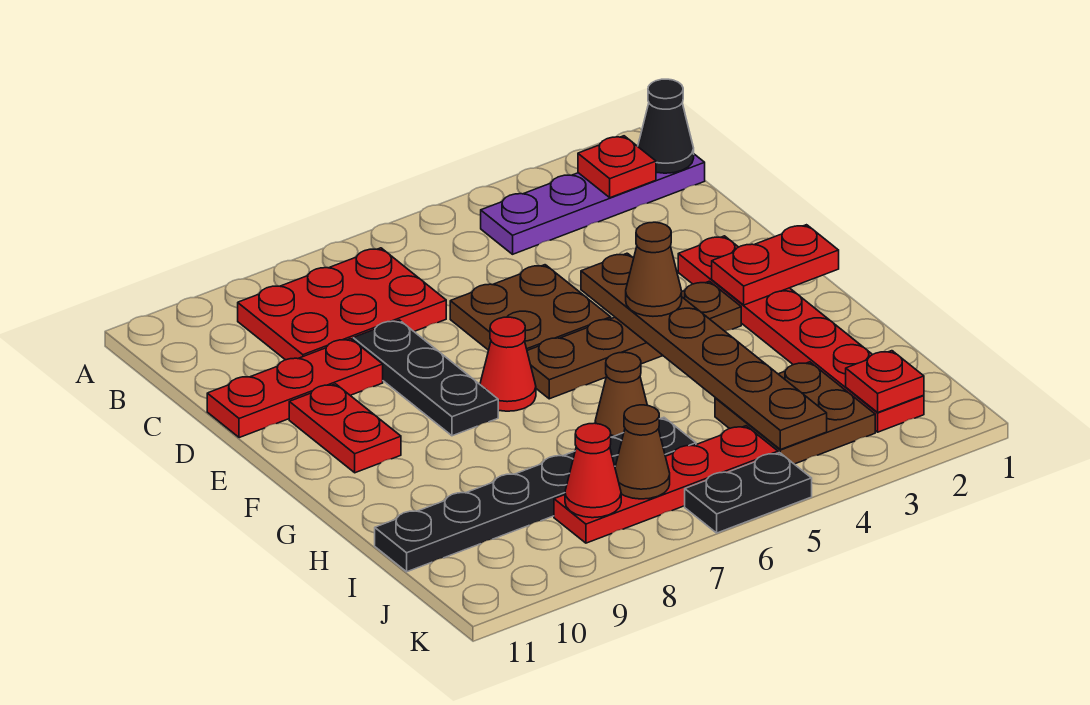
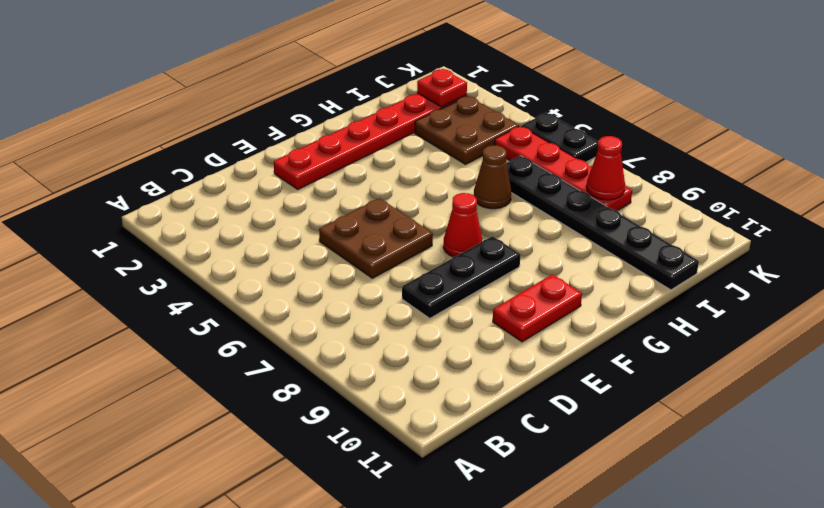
none -> purple plate B1:B4 level 1
none -> red plate B7:C9 level 1
none -> red plate D9:D11 level 1

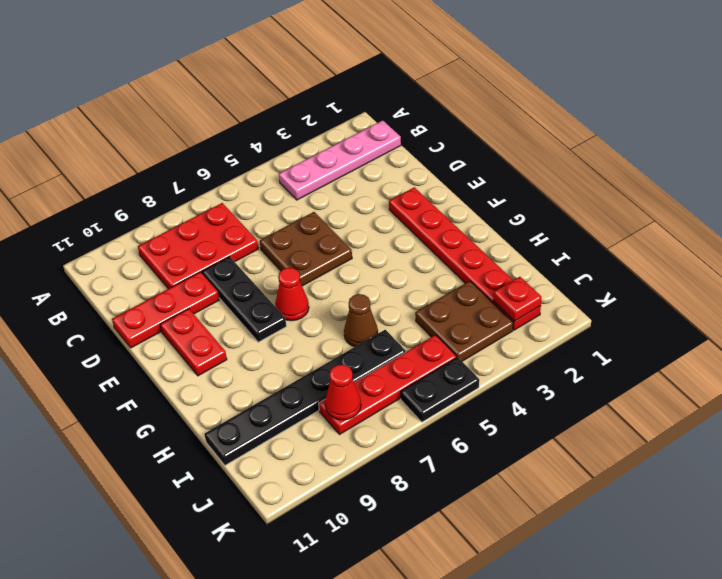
pink plate B1:B4 level 1 -> purple plate B1:B4 level 1
none -> brown plate F3:F6 level 1
none -> black cone B1 level 2
none -> red plate B2 level 2

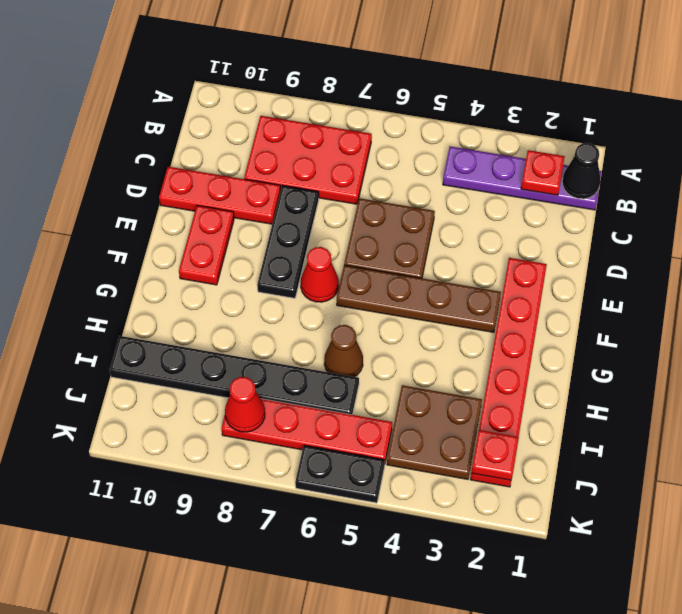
none -> brown plate E4:J4 level 2
none -> red plate F1:F2 level 2
none -> brown cone J7 level 2

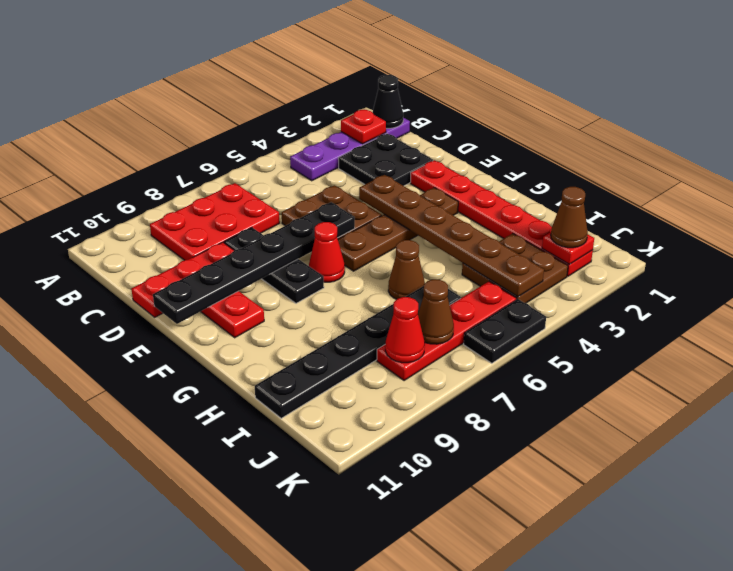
black plate C2:D3 level 1 -> none
black plate E6:E11 level 2 -> none
brown cone J2 level 3 -> brown cone F4 level 3
none -> red plate F1:F2 level 2

